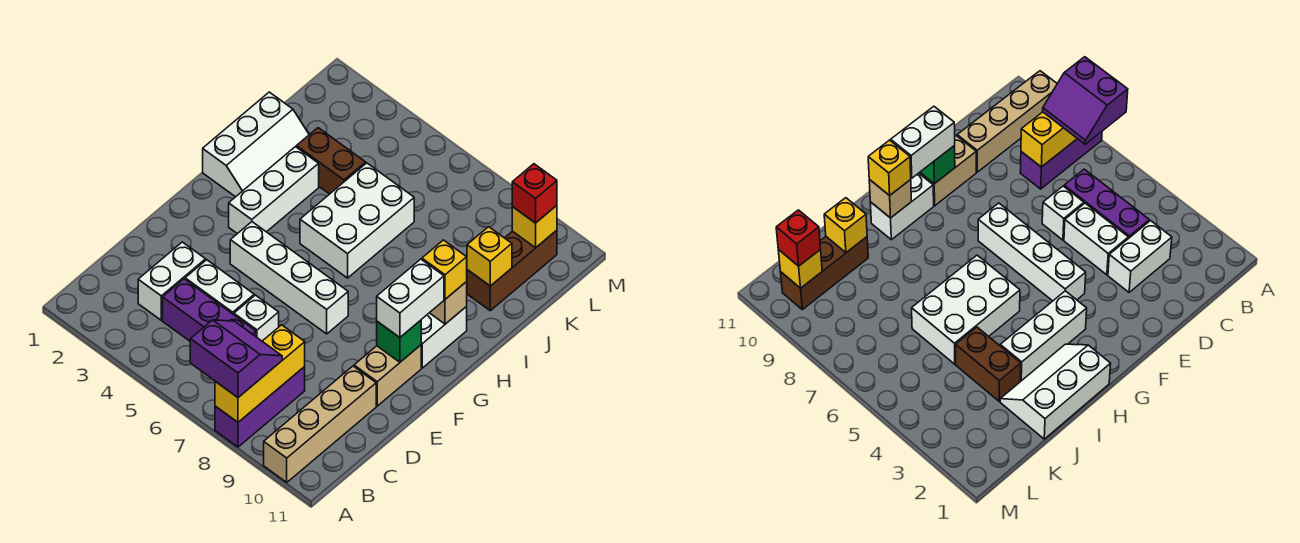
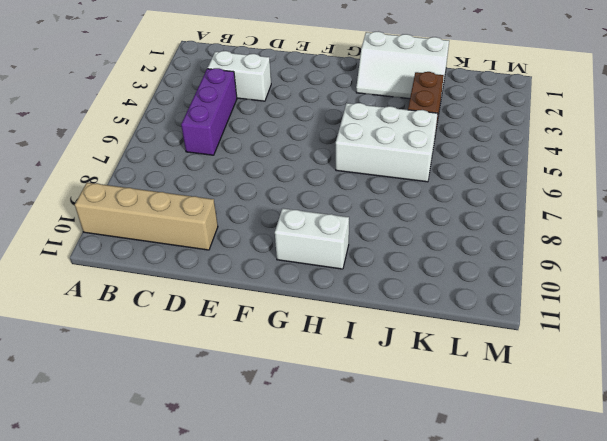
none -> purple brick A8:C8 level 1
none -> white brick D4:D5 level 1
none -> white brick D6 level 1

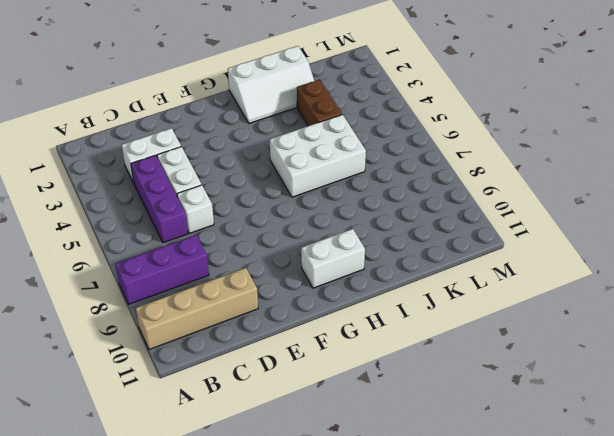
none -> tan brick E10:F10 level 1
none -> white brick F4:F7 level 1
none -> white brick G3:I3 level 1

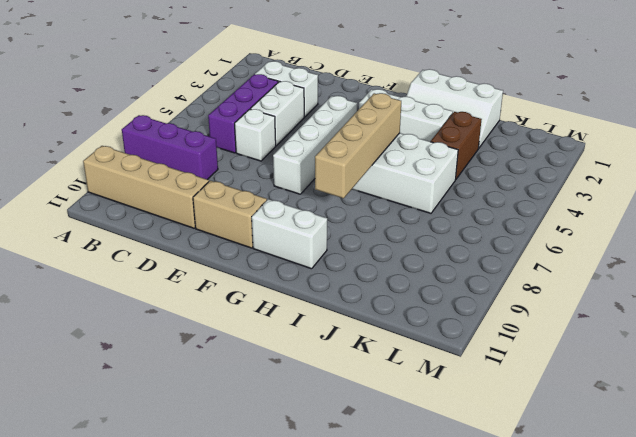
tan brick H5:H8 level 2 -> none
none -> brown brick J10:L10 level 1
none -> yellow brick A8:C8 level 2
none -> green brick F10 level 2

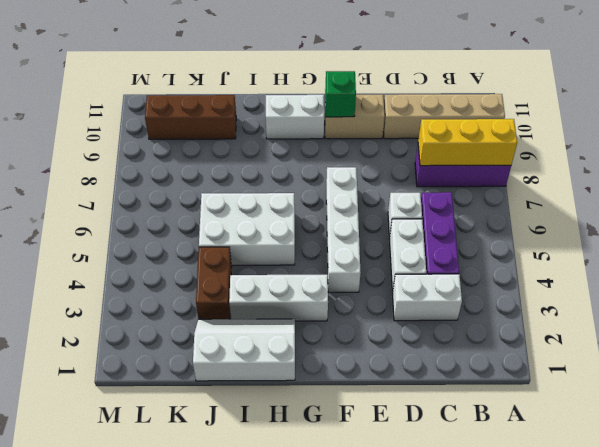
none -> tan brick H10 level 2
none -> yellow brick J10 level 2
none -> yellow brick L10 level 2

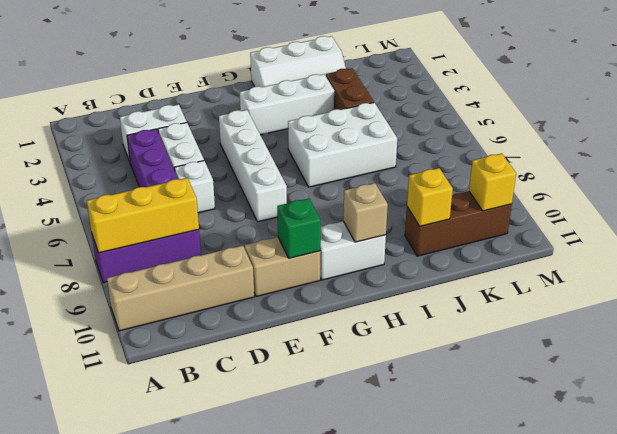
none -> purple slope A7:B8 level 3 top A
none -> white brick F10:G10 level 3
none -> yellow brick H10 level 3

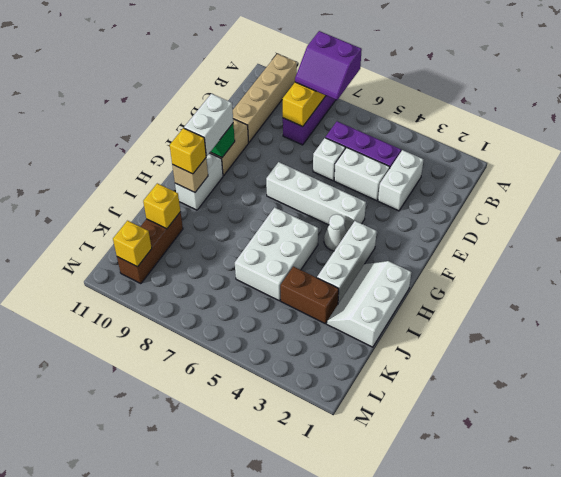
white cone G4 level 1 -> none
none -> red brick L10 level 3

